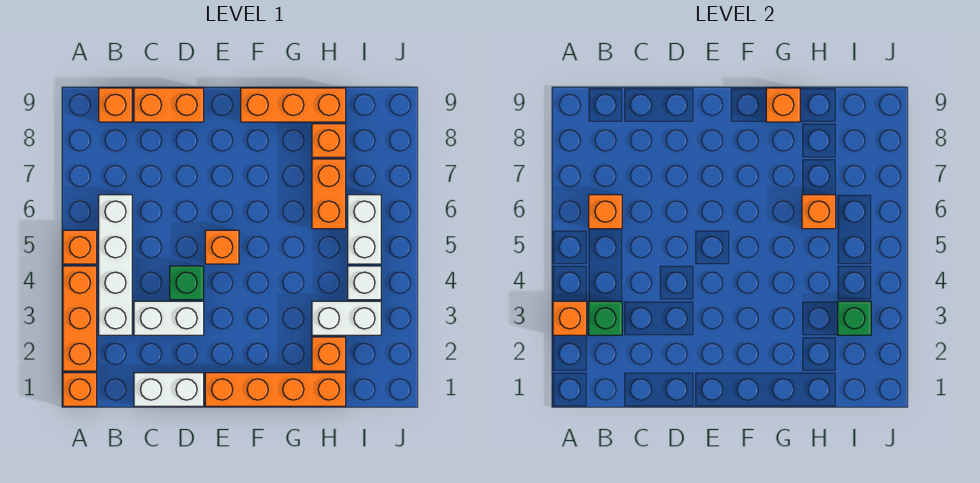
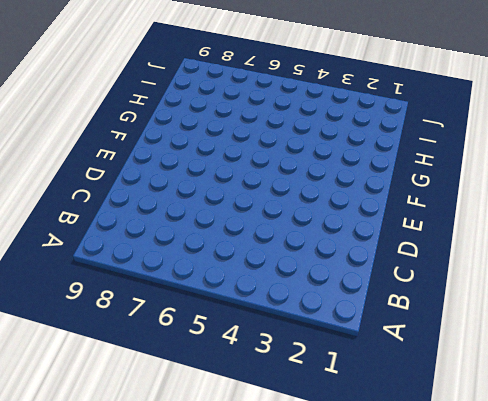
none -> orange brick A1 level 1
none -> orange brick A2:A4 level 1
none -> orange brick A5 level 1

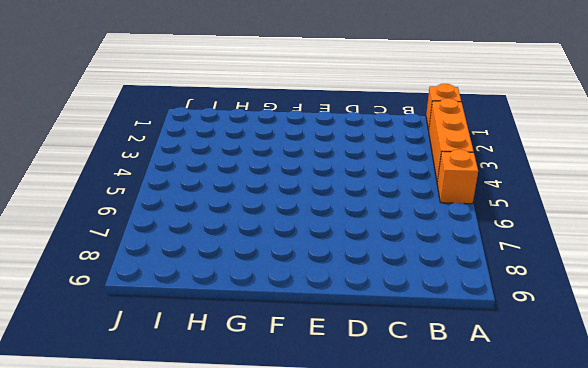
none -> white brick B3:B6 level 1
none -> orange brick B9 level 1
none -> white brick C1:D1 level 1

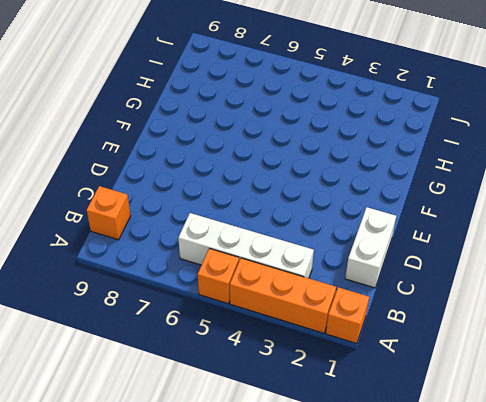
none -> white brick C3:D3 level 1
none -> orange brick C9:D9 level 1
none -> green brick D4 level 1

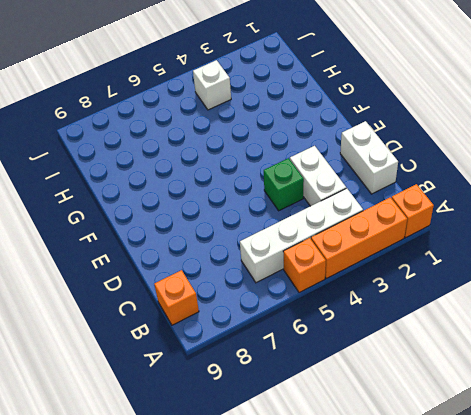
none -> orange brick C9:D9 level 1
none -> orange brick E1:H1 level 1
none -> orange brick E5 level 1

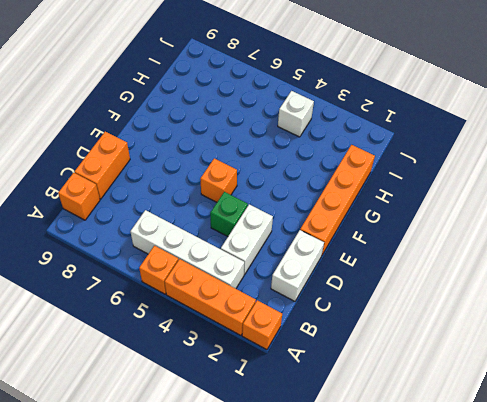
none -> orange brick F9:H9 level 1
none -> orange brick H2 level 1
none -> white brick H3:I3 level 1

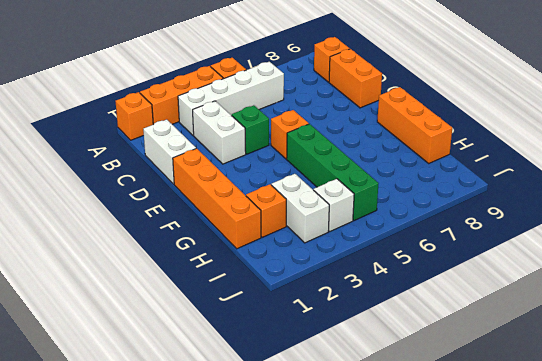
green brick F5:I5 level 1 -> white brick I5:I6 level 1
none -> orange brick H6:H7 level 1
none -> orange brick H8 level 1
none -> orange brick A3 level 2

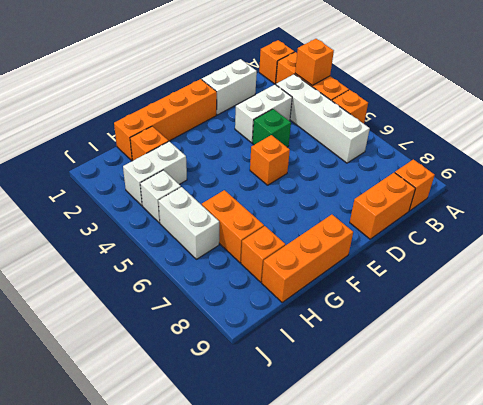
none -> green brick B3 level 2
none -> orange brick B6 level 2
none -> orange brick G9 level 2

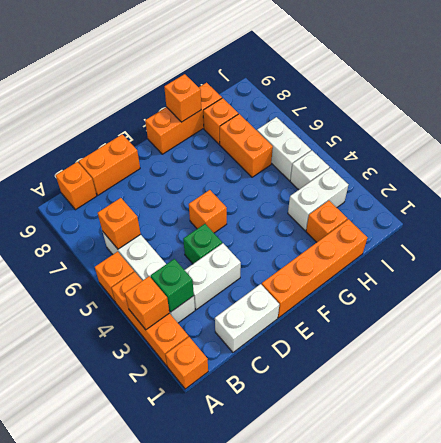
none -> orange brick H6 level 2
none -> green brick I3 level 2

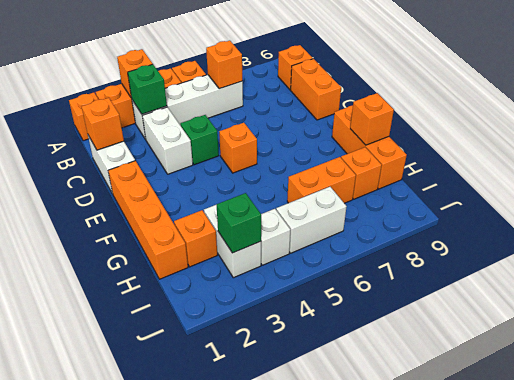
orange brick C1 level 2 -> orange brick H6 level 2

